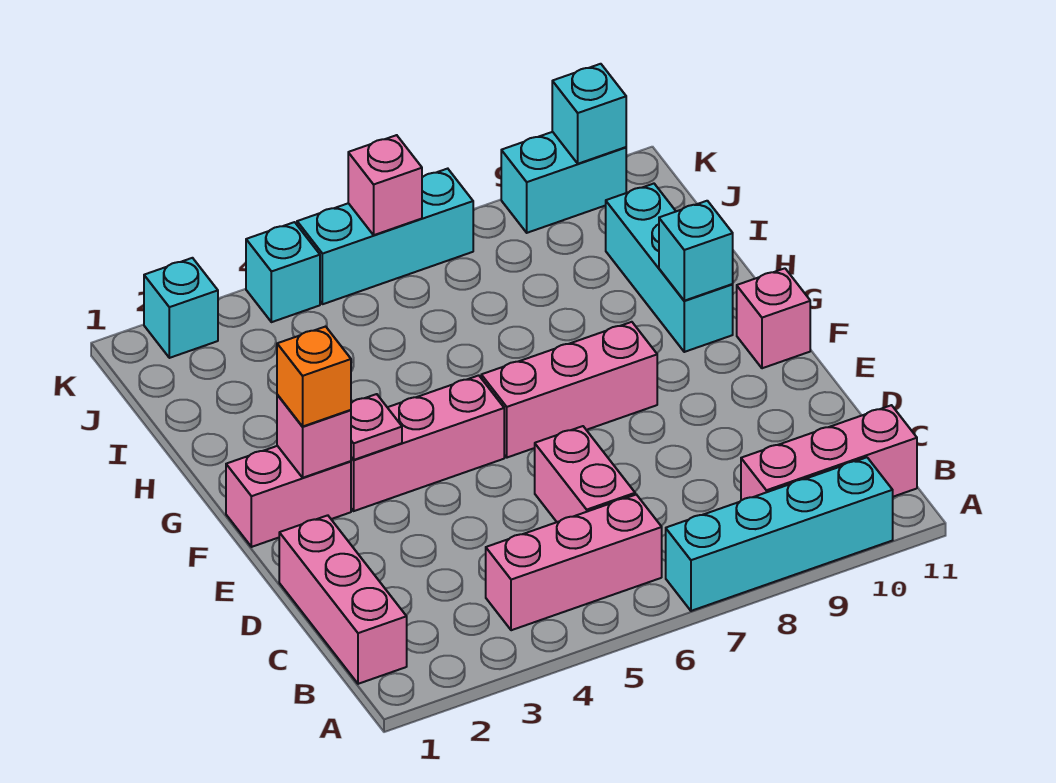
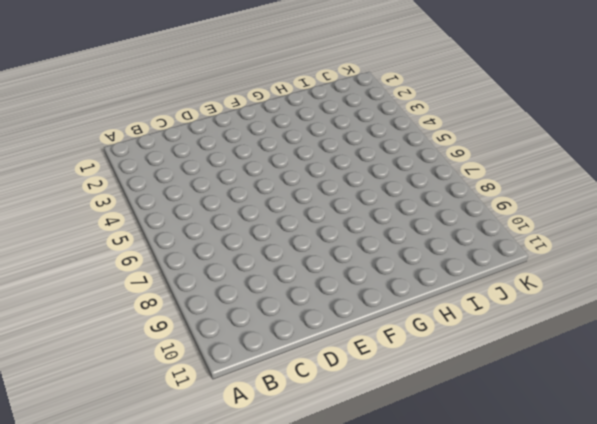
none -> cyan brick A7:A10 level 1
none -> pink brick B1:D1 level 1
none -> pink brick B4:B6 level 1

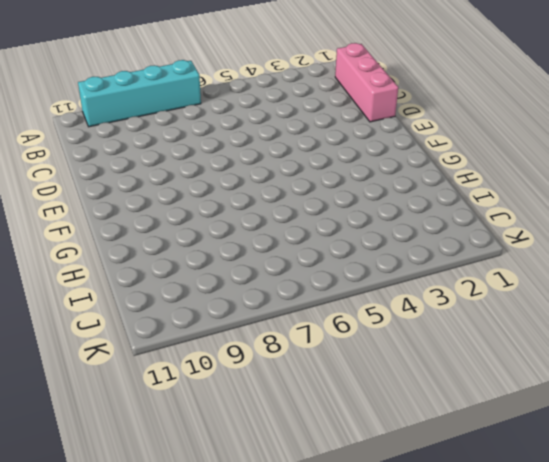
none -> pink brick B4:B6 level 1
none -> pink brick B9:B11 level 1
none -> pink brick C6:D6 level 1

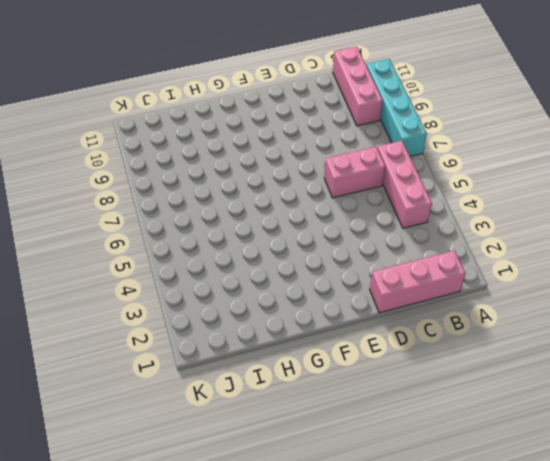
none -> pink brick F1:F2 level 1
none -> pink brick F3:F5 level 1
none -> pink brick F6:F8 level 1

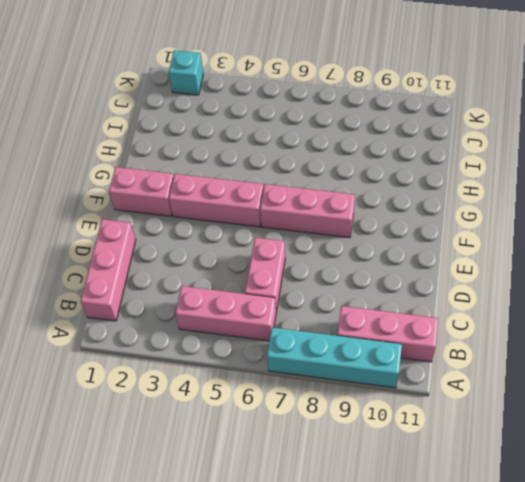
none -> pink brick F11 level 1
none -> cyan brick G10:I10 level 1
none -> cyan brick K4 level 1

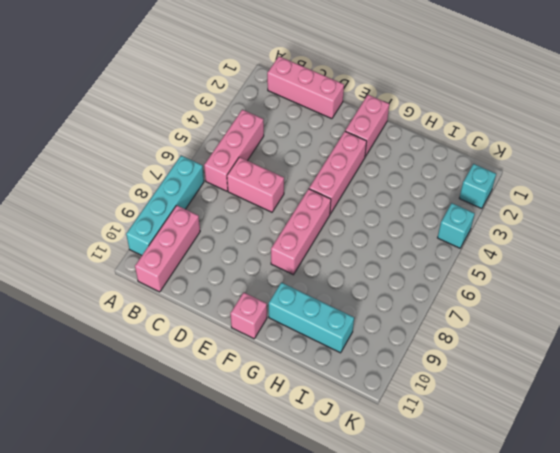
none -> cyan brick K5:K7 level 1
none -> cyan brick K9:K10 level 1
none -> pink brick F2 level 2

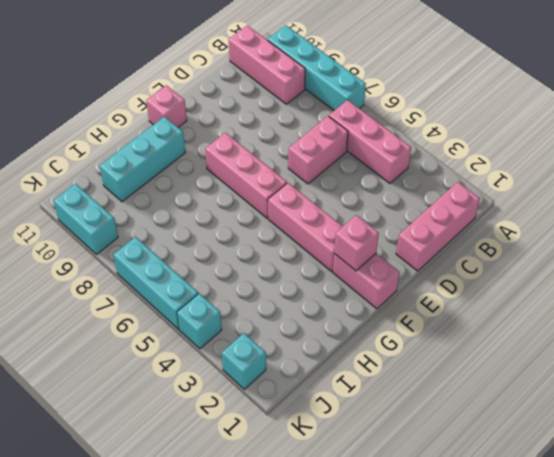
none -> pink plate F3 level 2
none -> cyan brick G10 level 2
none -> pink brick K6 level 2

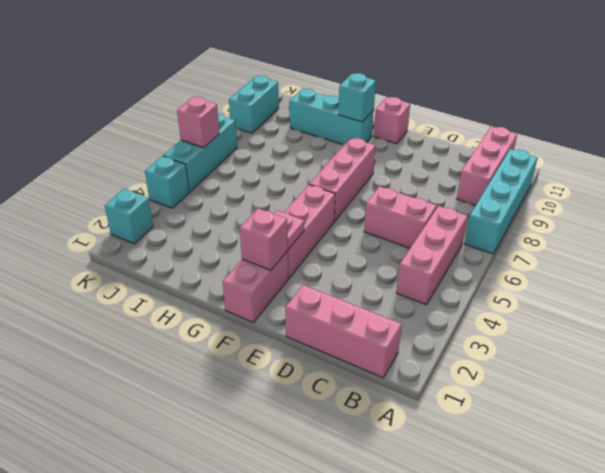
none -> cyan brick K10 level 2
none -> orange brick F2 level 3

